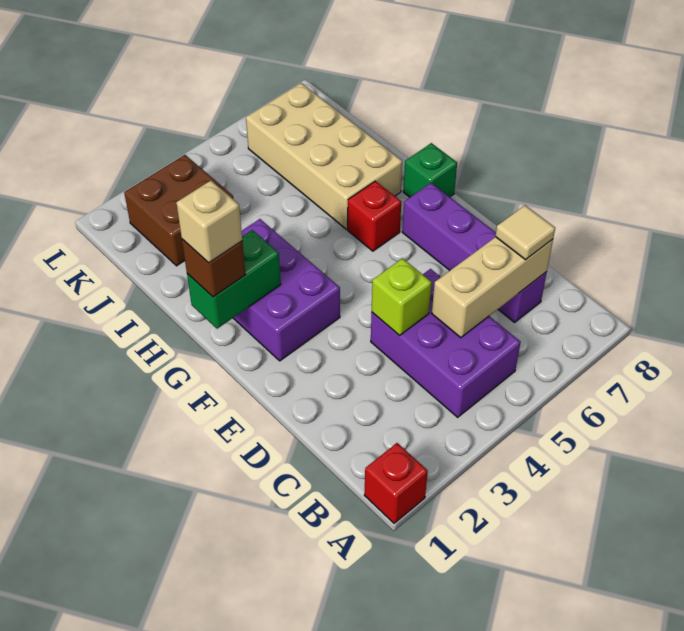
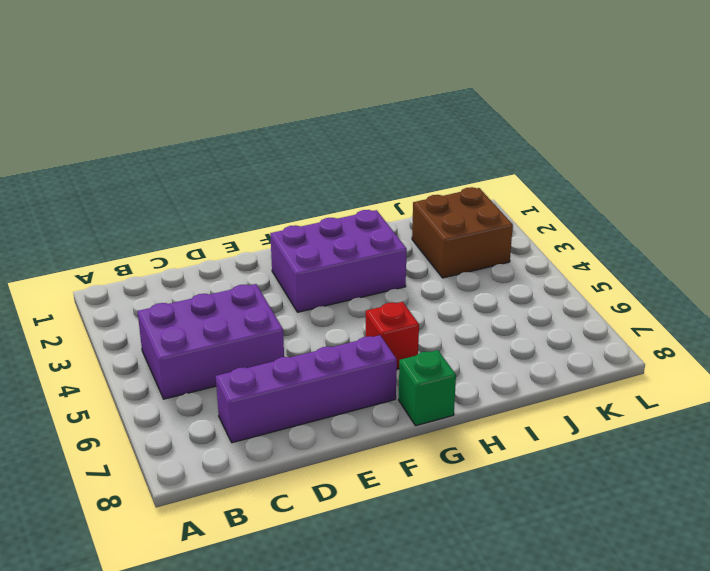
none -> red brick A1 level 1
none -> tan brick H6:K7 level 1
none -> tan brick C5:C7 level 2

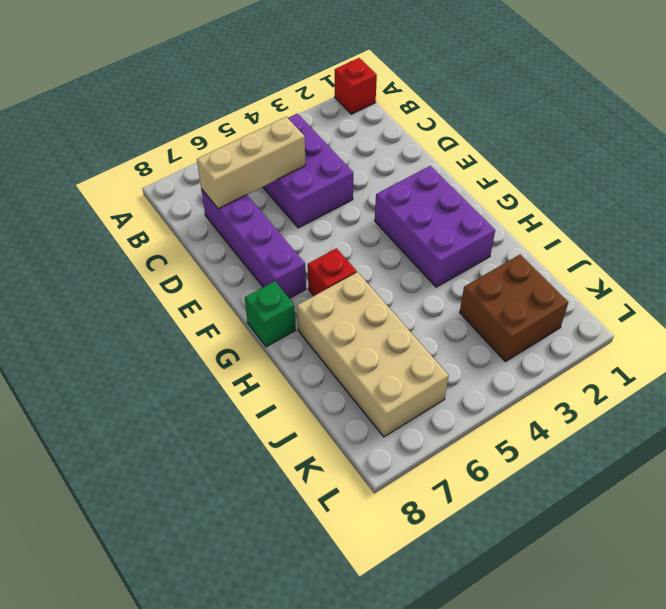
none -> lime brick D4 level 2
none -> green brick G1:G2 level 2
none -> tan tile C7 level 3

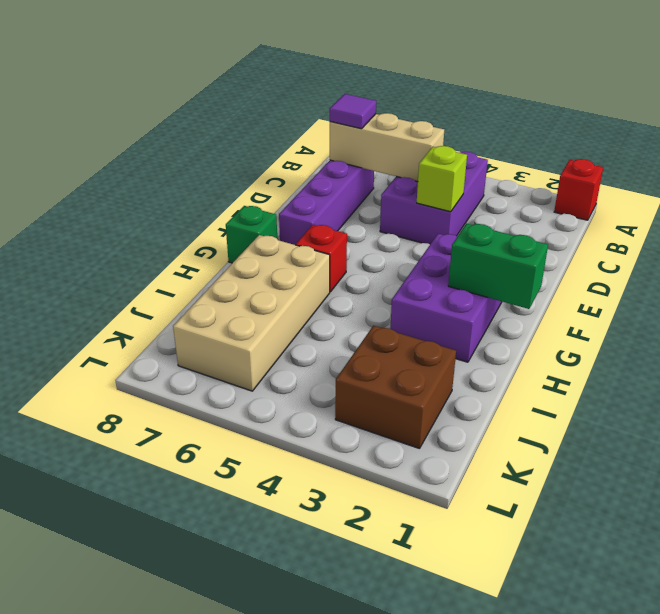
purple tile C7 level 3 -> tan tile C7 level 3
none -> brown brick G1 level 3
none -> tan brick G1 level 4

